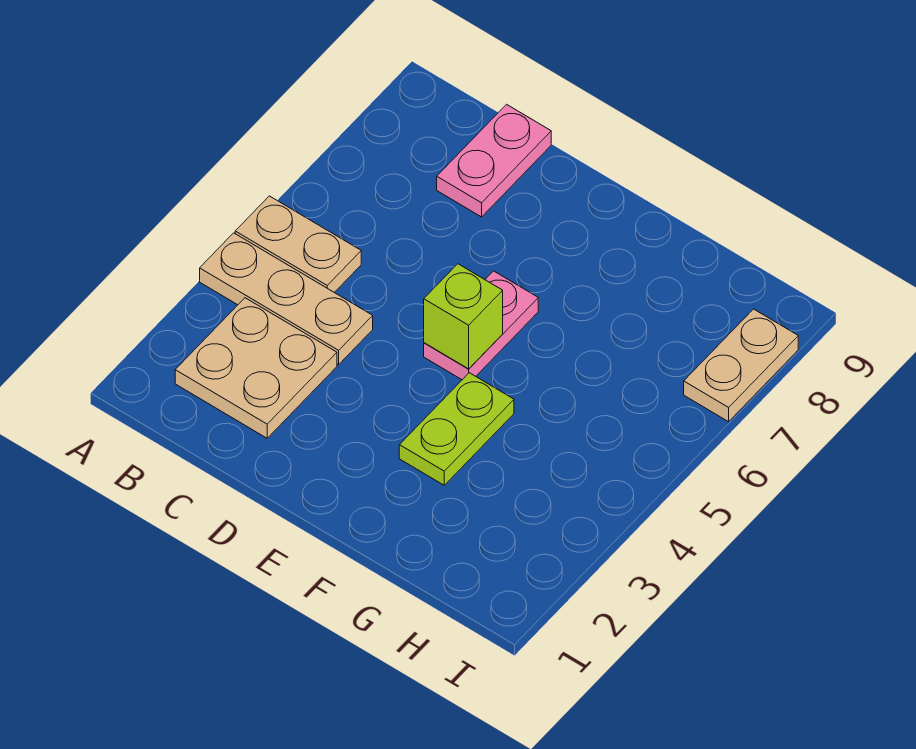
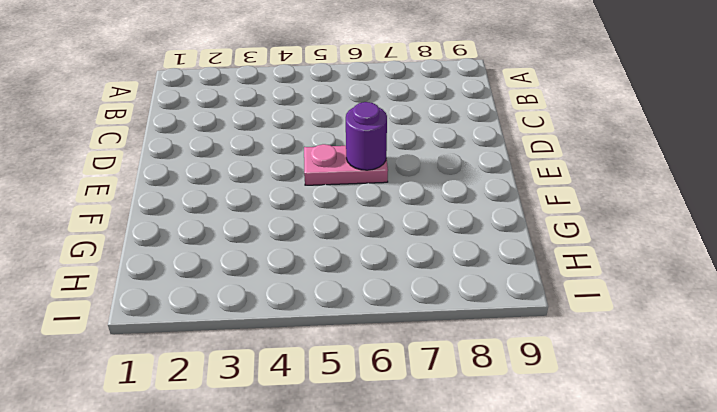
purple round brick E6 level 2 -> none
none -> tan plate A4:C4 level 1
none -> tan plate A5:B5 level 1

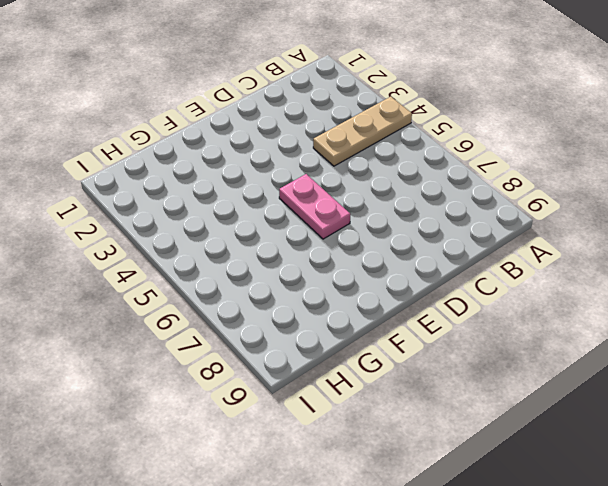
none -> tan plate A5:B5 level 1
none -> tan plate B2:C3 level 1

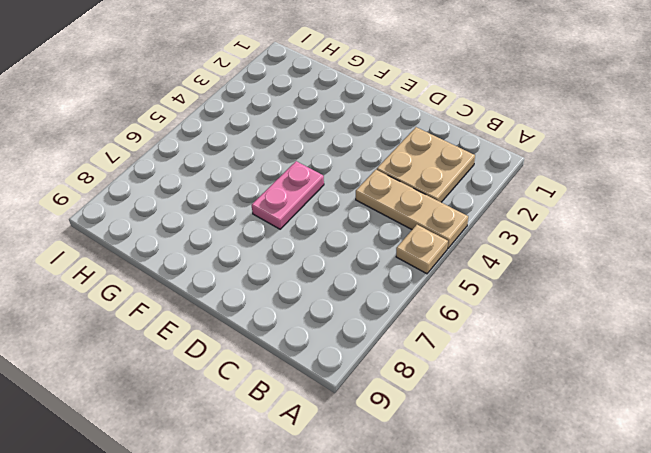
tan plate A5 level 1 -> tan plate A5:B5 level 1
none -> pink plate C8:C9 level 1
none -> lime plate F3:F4 level 1

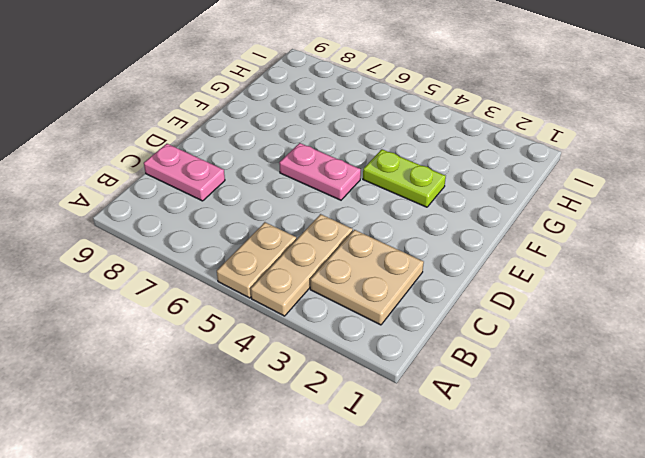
none -> tan plate I7:I8 level 1
none -> lime brick E5 level 2

